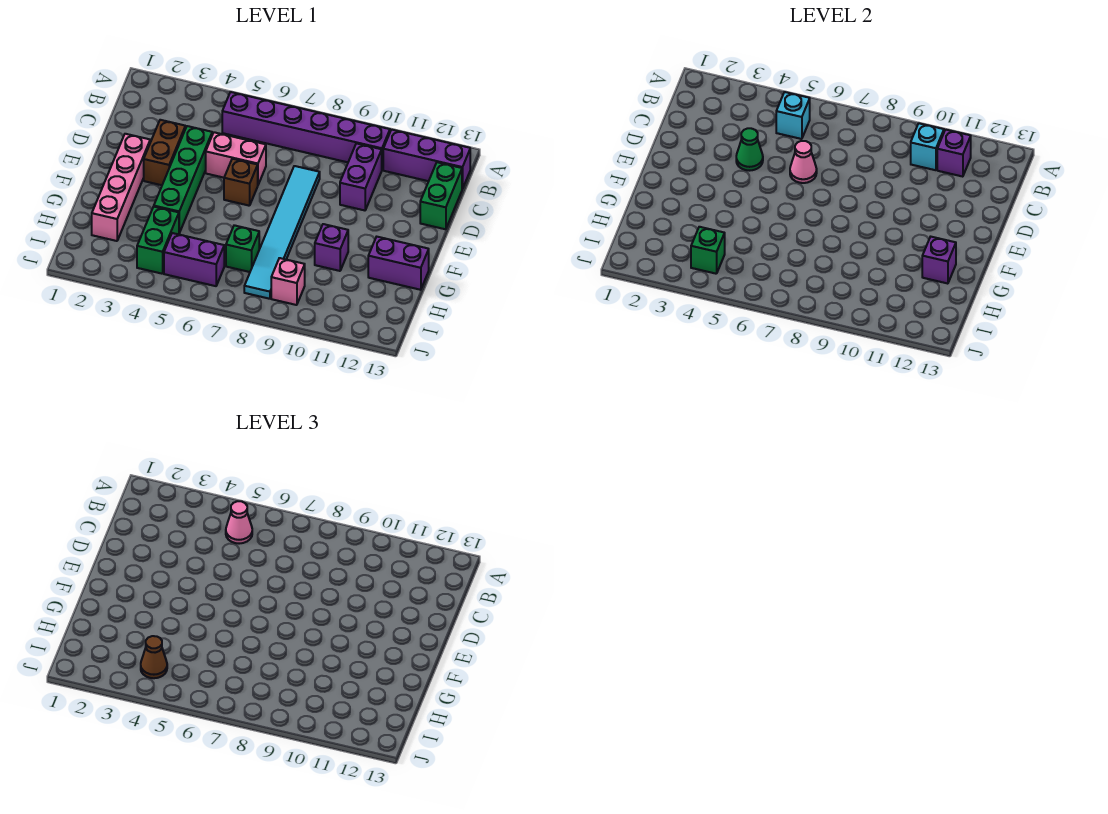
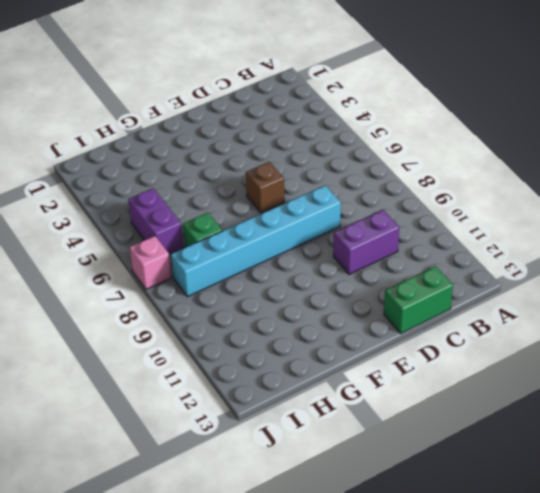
cyan brick D8:I8 level 1 -> cyan tile D8:I8 level 1
pink brick J7 level 1 -> pink brick I9 level 1
none -> purple brick B5:B10 level 1
none -> purple brick B11:B13 level 1
none -> brown brick D3:E3 level 1

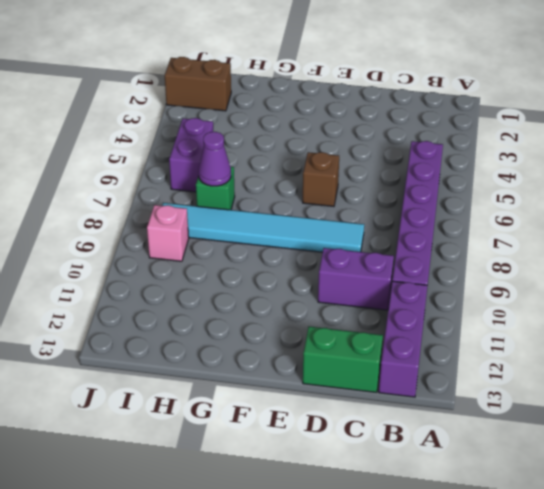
purple cone H7 level 2 -> none
brown brick I2:J2 level 1 -> brown brick D3:E3 level 1
none -> green brick D4:G4 level 1
none -> pink brick D5:D6 level 1
none -> pink brick E2:H2 level 1

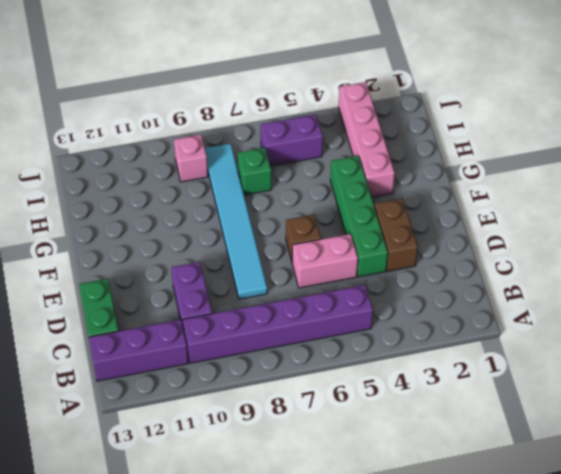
pink brick G3:J3 level 1 -> pink brick E2:H2 level 1
none -> purple brick G10 level 1
none -> purple brick G12:G13 level 1
none -> green brick H4:I4 level 1

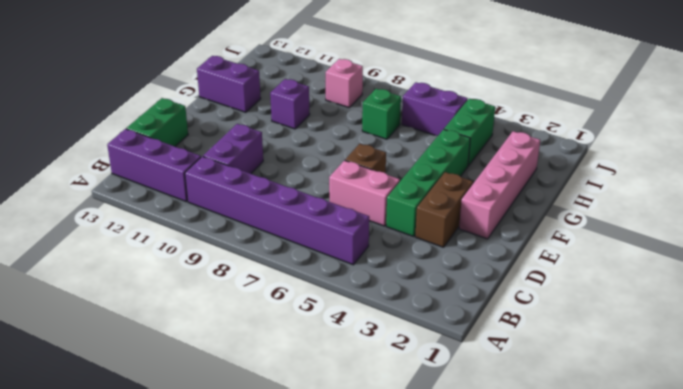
none -> cyan tile D8:I8 level 1
none -> cyan brick B5 level 2
none -> cyan brick B10 level 2

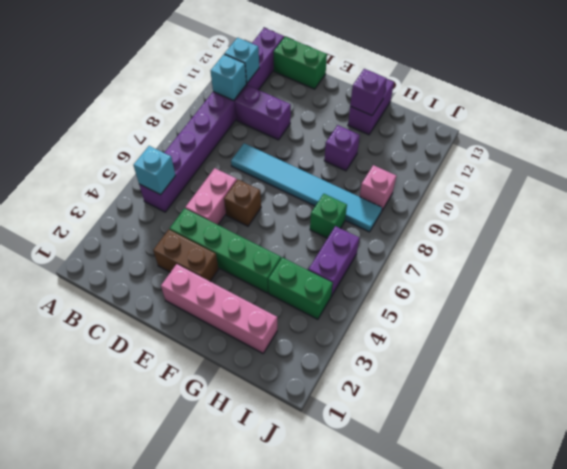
cyan brick B11 level 2 -> purple brick B11 level 2
none -> green cone D4 level 2
none -> pink cone D6 level 2
none -> green brick I4 level 2

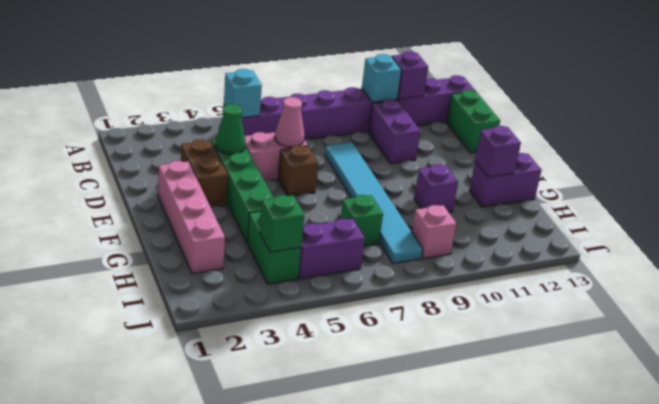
none -> pink cone B5 level 3
none -> brown cone I4 level 3

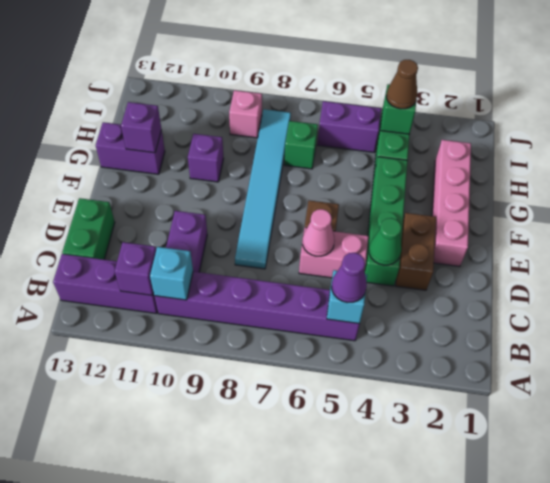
purple cone B5 level 3 -> pink cone B5 level 3

